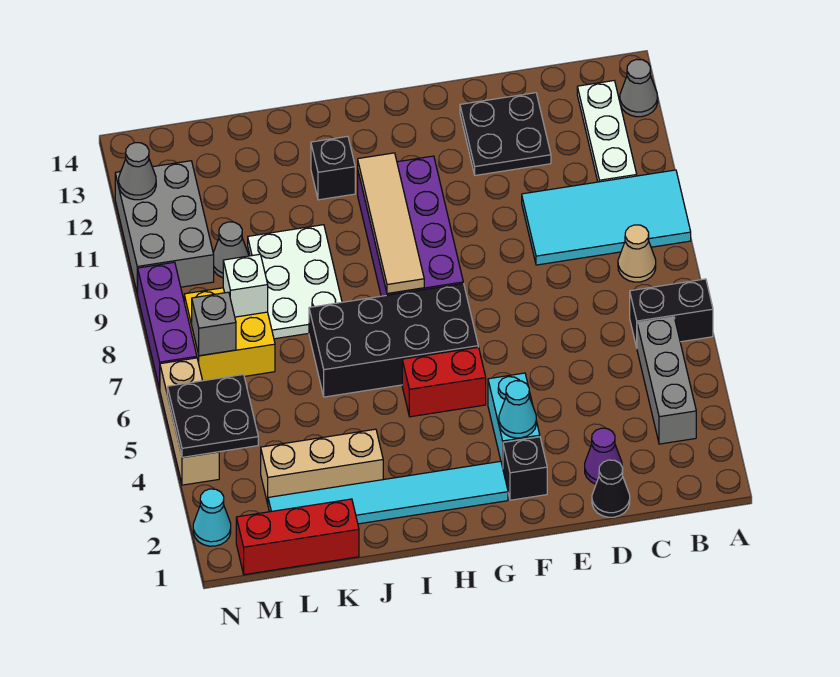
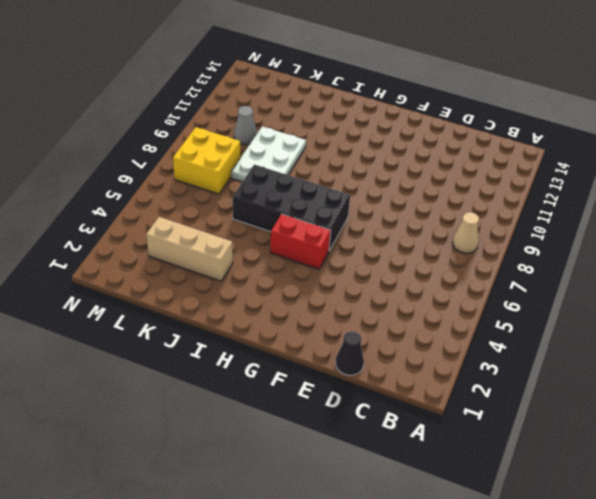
none -> black brick A6:B6 level 1
none -> cyan tile A9:D10 level 1
none -> grey cone A13 level 1
none -> grey brick B3:B5 level 1

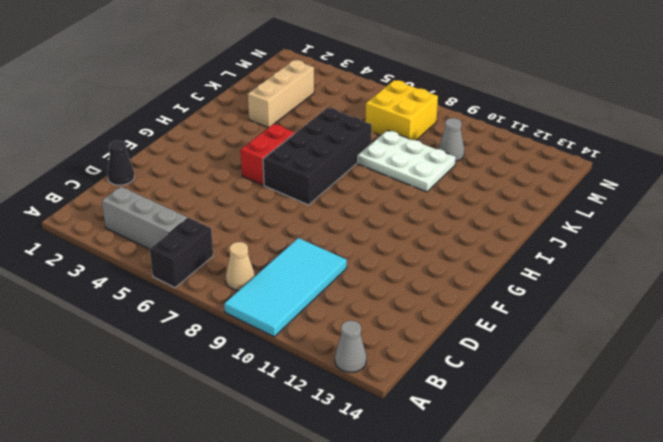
none -> white plate B11:B13 level 1
none -> purple cone D2 level 1
none -> black plate D12:E13 level 1
none -> black brick F2 level 1

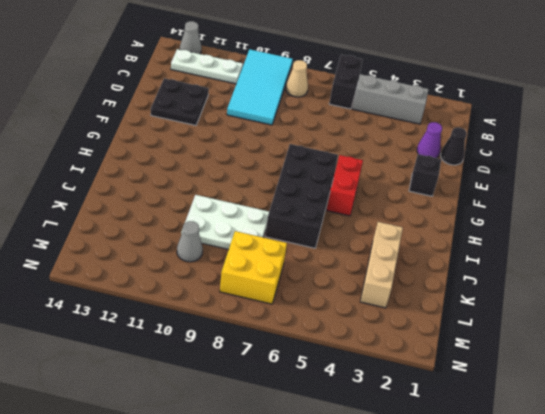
none -> cyan brick F3:F4 level 1
none -> cyan tile G2:L2 level 1
none -> purple brick G8:H11 level 1
none -> black brick I12 level 1

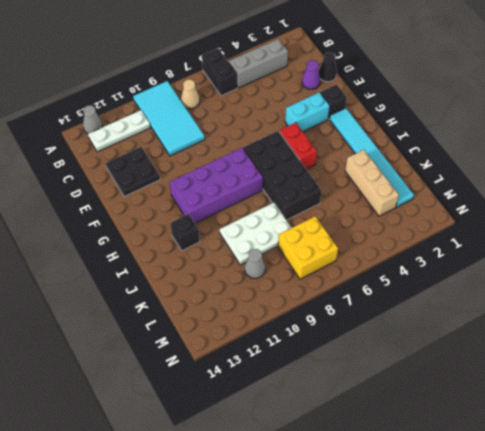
none -> red brick K1:M1 level 1
none -> grey brick M10:N12 level 1
none -> cyan cone N2 level 1
none -> tan brick N4:N6 level 1

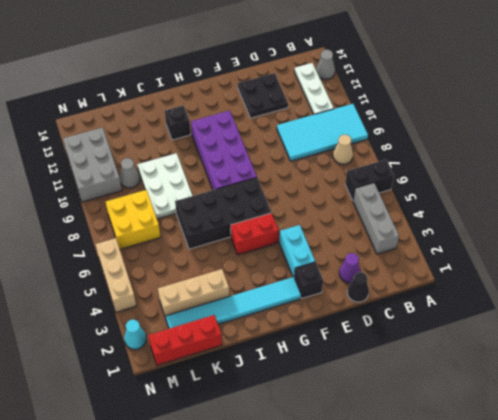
none -> purple brick N7:N9 level 1
none -> cyan cone F3 level 2
none -> tan tile H8:H11 level 2
none -> white brick L8 level 2

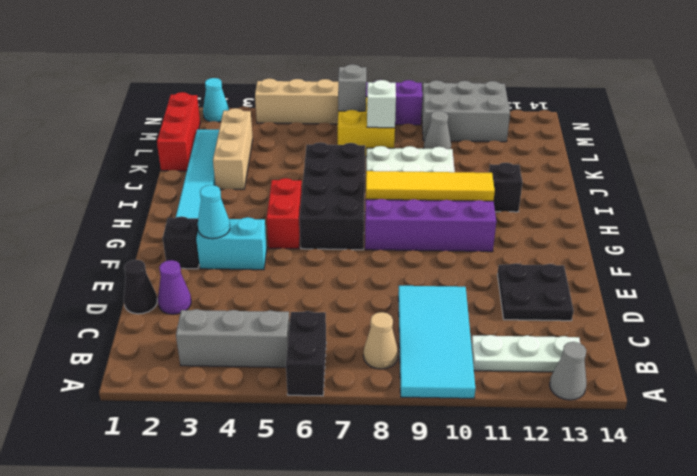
yellow tile H8:H11 level 2 -> tan tile H8:H11 level 2
none -> black plate M4:N5 level 2
none -> grey cone N12 level 2

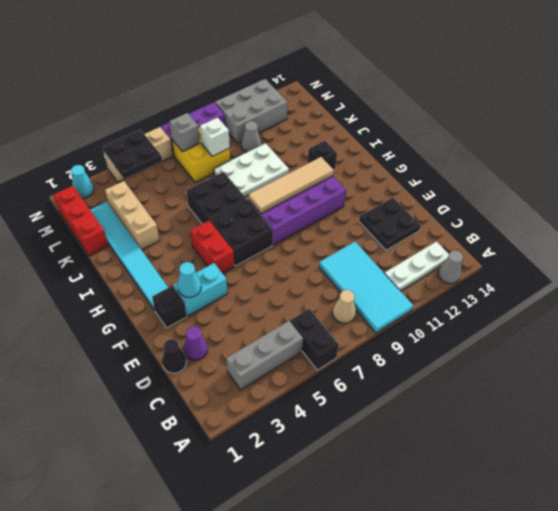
none -> grey cone N12 level 2

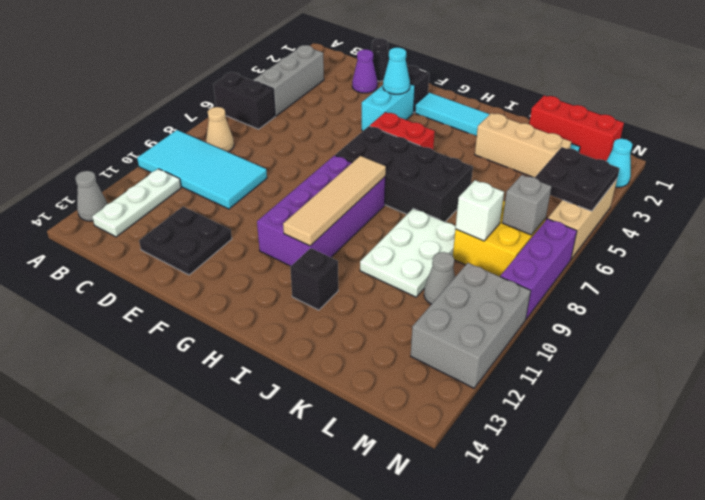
none -> grey cone N12 level 2

